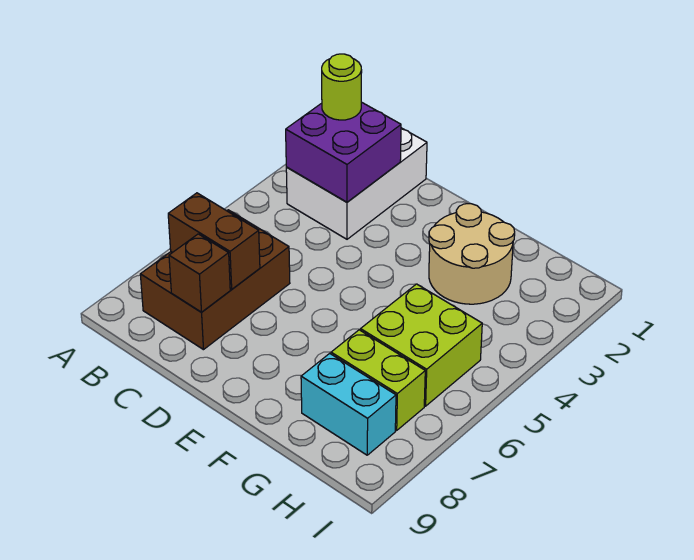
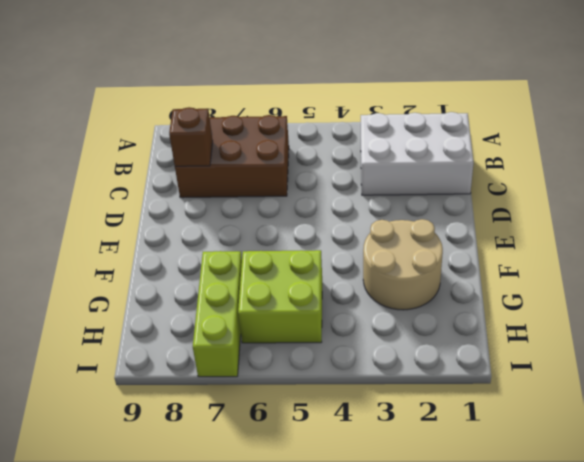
lime brick G7:I7 level 1 -> lime brick G7:H7 level 1
none -> cyan brick G8:H8 level 1
none -> purple brick B2:C3 level 2

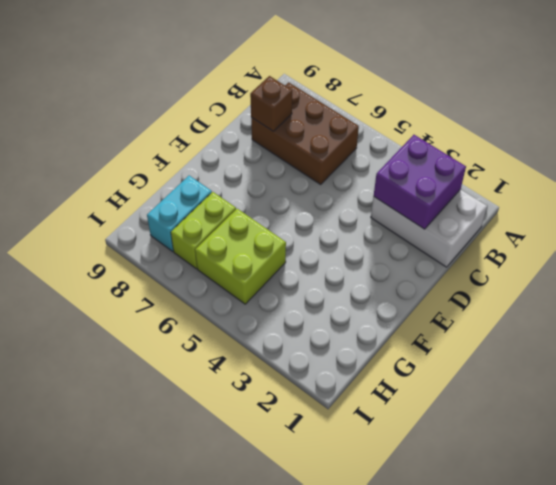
none -> tan round brick F2:G3 level 1
none -> brown brick B7:C7 level 2

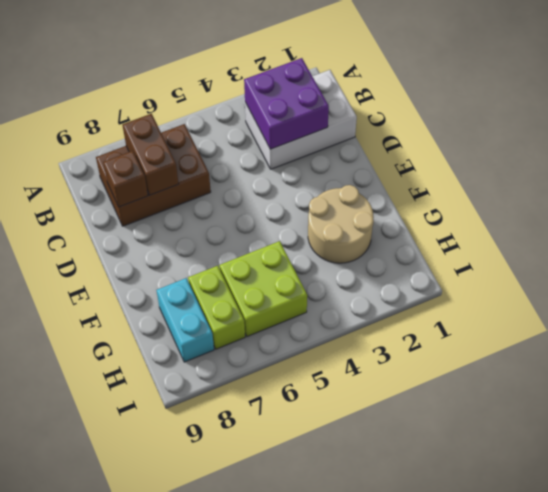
none -> lime round brick B2 level 3

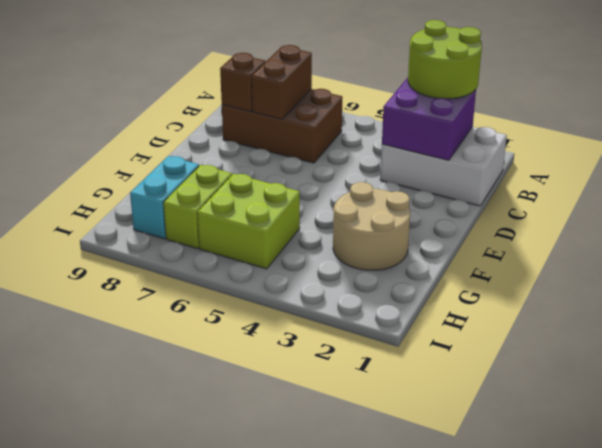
lime round brick A2:B3 level 3 -> lime round brick B2 level 3

